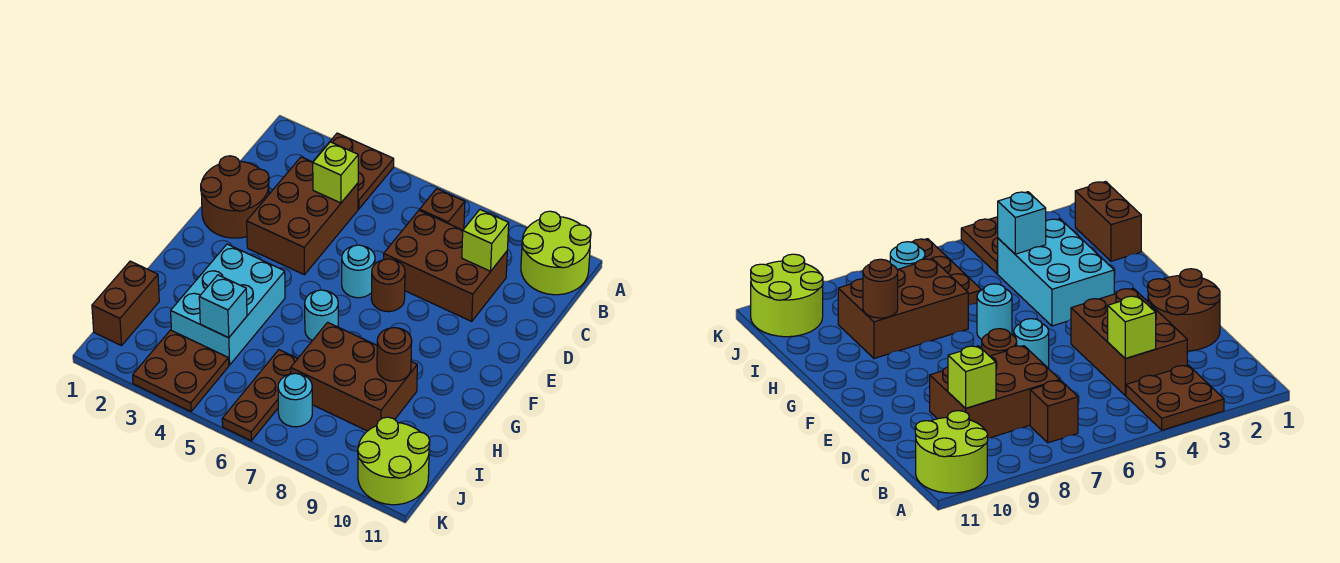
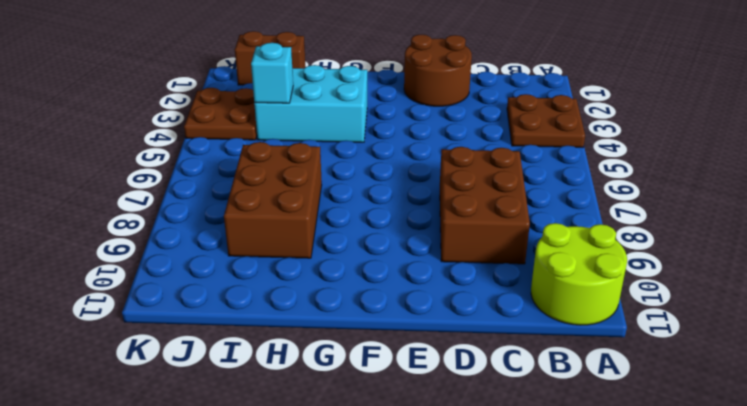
none -> brown brick B7 level 1
none -> brown brick C3:E4 level 1
none -> cyan round brick E6 level 1

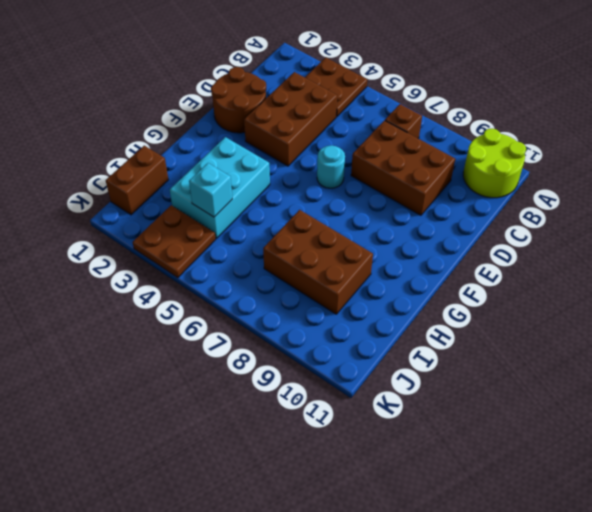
none -> brown round brick E7 level 1
none -> cyan round brick G6 level 1
none -> brown plate I6:K6 level 1

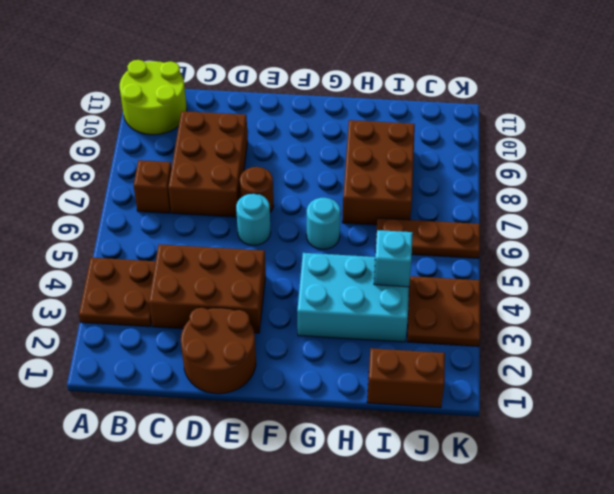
none -> cyan round brick J7 level 1
none -> lime round brick J10:K11 level 1
none -> lime brick C4 level 2

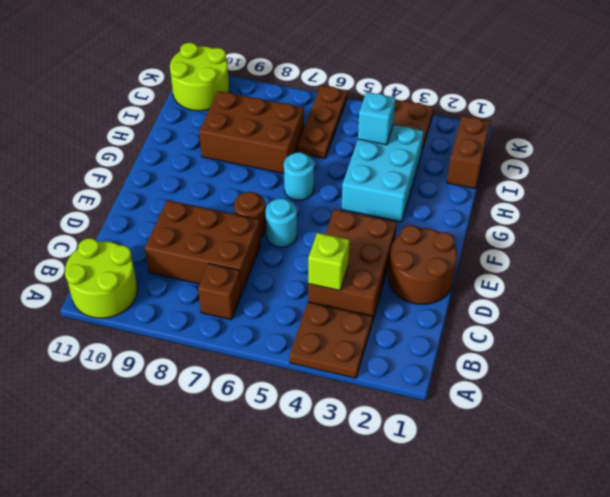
none -> cyan round brick J7 level 1
none -> lime brick C9 level 2
none -> brown round brick H9 level 2

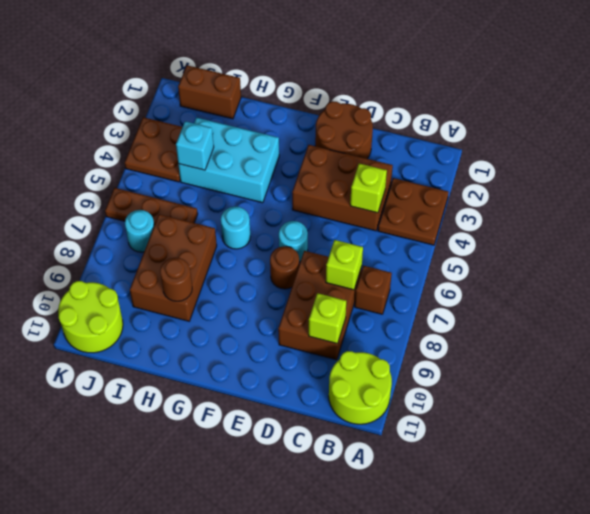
lime brick C7 level 2 -> none

